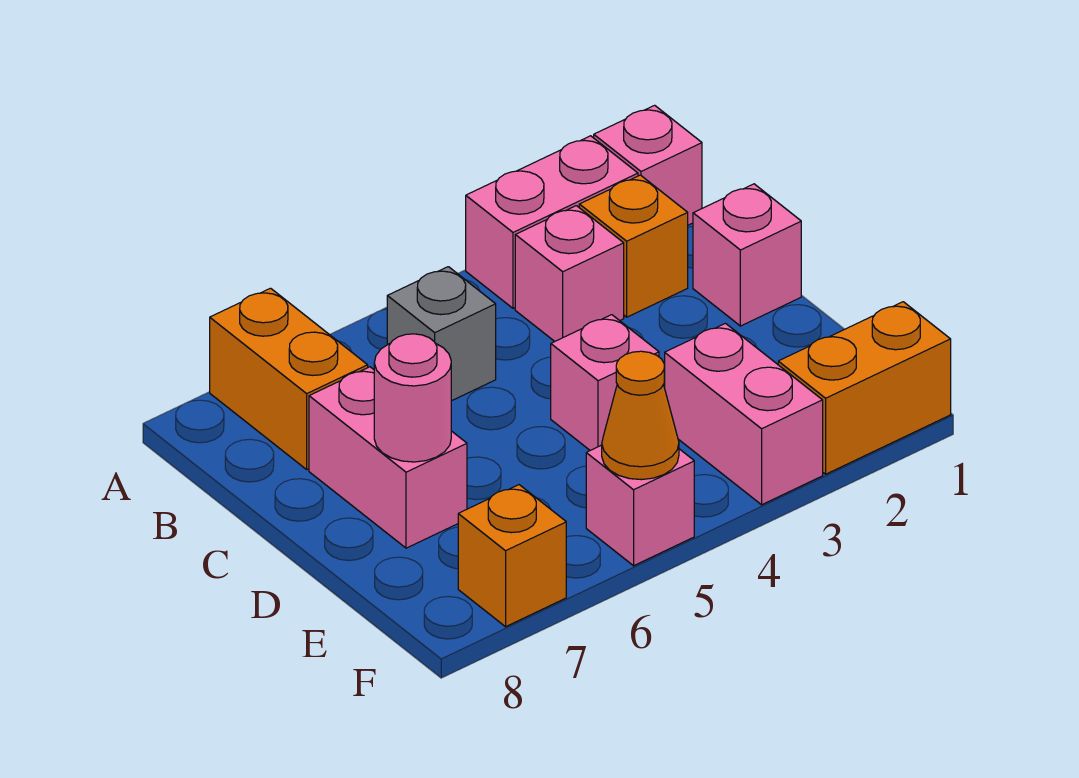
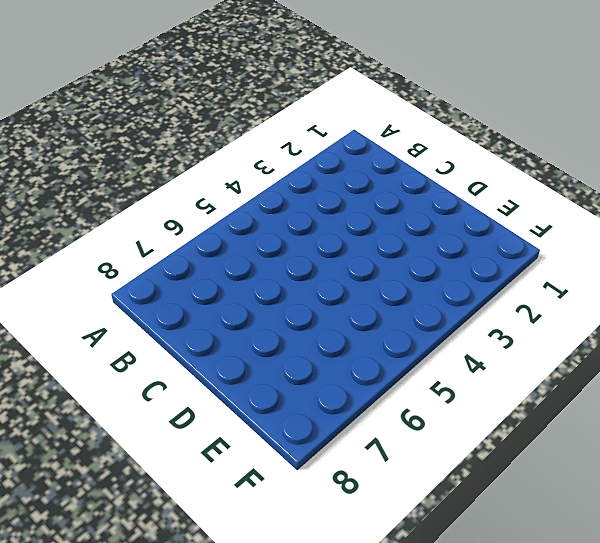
none -> pink brick A1 level 1
none -> pink brick A2:A3 level 1
none -> orange brick A7:B7 level 1

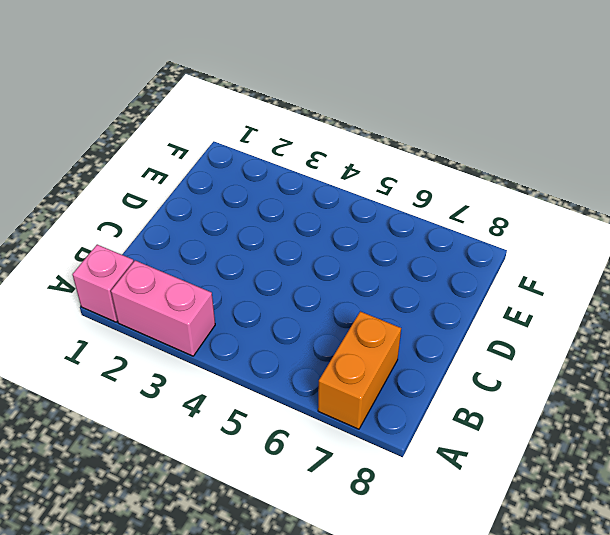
none -> orange brick B2 level 1
none -> pink brick B3 level 1
none -> grey brick B5 level 1

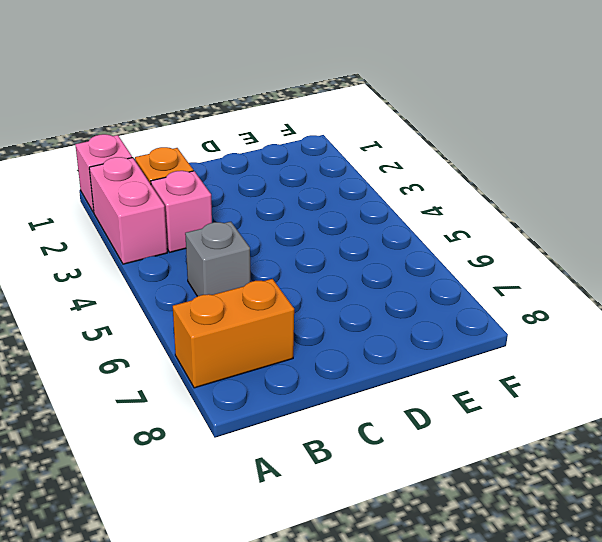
none -> pink brick C1 level 1
none -> pink brick C7:D7 level 1
none -> pink brick D4 level 1

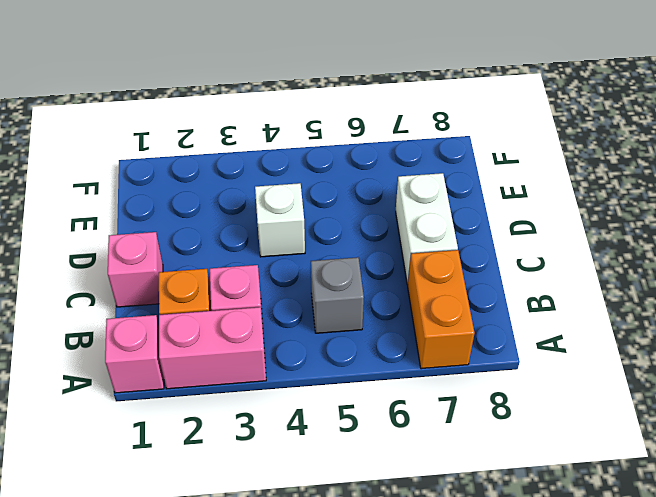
white brick C7:D7 level 1 -> pink brick C7:D7 level 1
white brick D4 level 1 -> pink brick D4 level 1
none -> pink brick E3:F3 level 1
none -> orange brick F1:F2 level 1
none -> pink brick F5 level 1

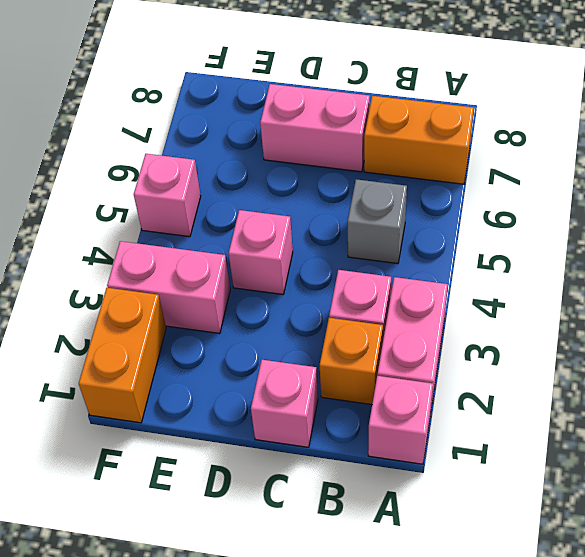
none -> orange brick F7 level 1
none -> pink round brick D7 level 2
none -> orange cone F5 level 2

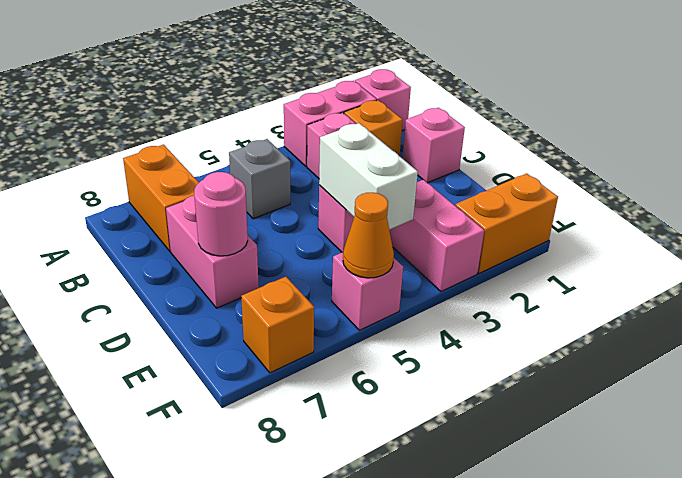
white brick D4:E4 level 2 -> none

